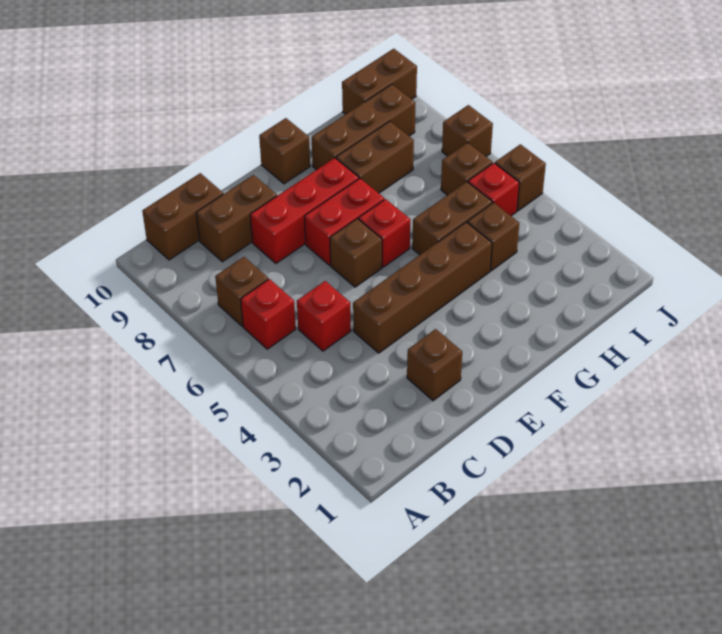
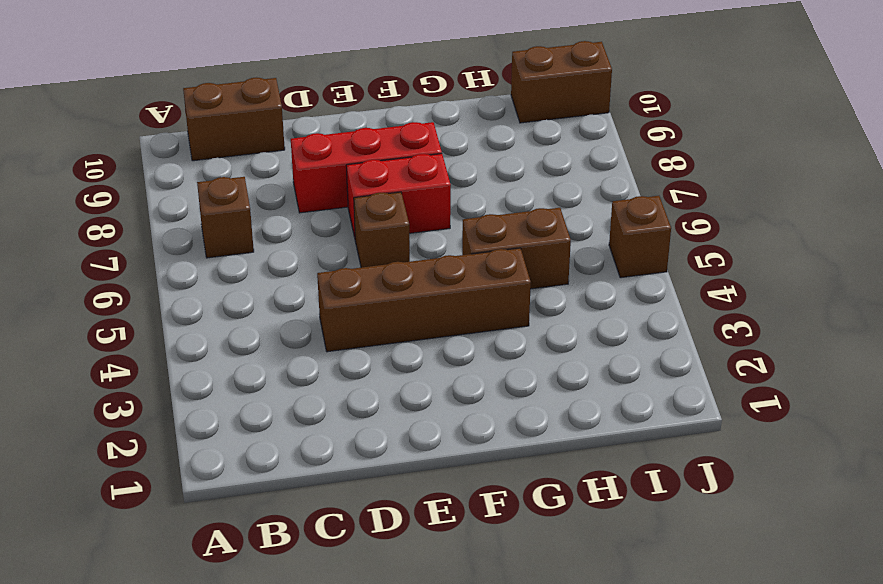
none -> red brick B6 level 1
none -> red brick C5 level 1
none -> brown brick C9:D9 level 1

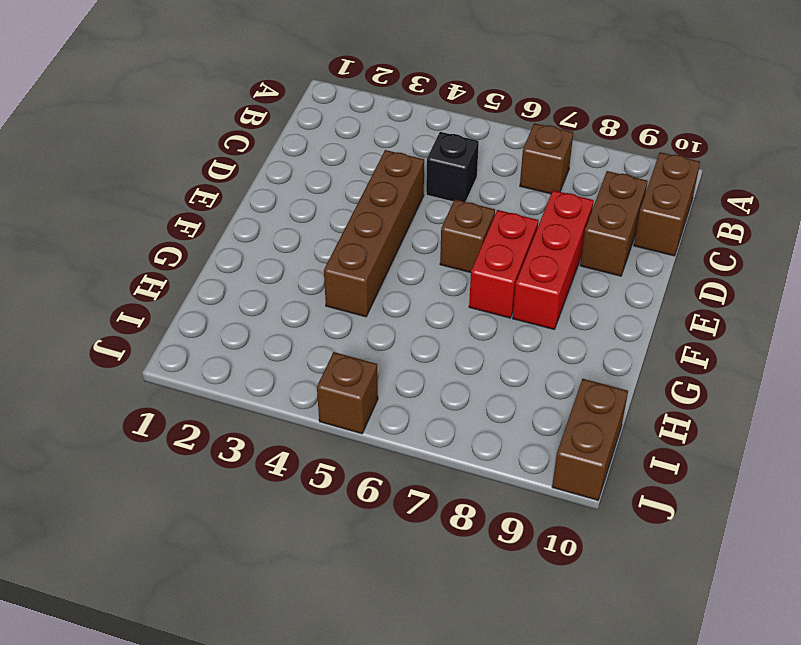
black brick C5 level 1 -> red brick C5 level 1
none -> red brick B6 level 1
none -> brown brick D2 level 1
none -> red brick F6 level 1

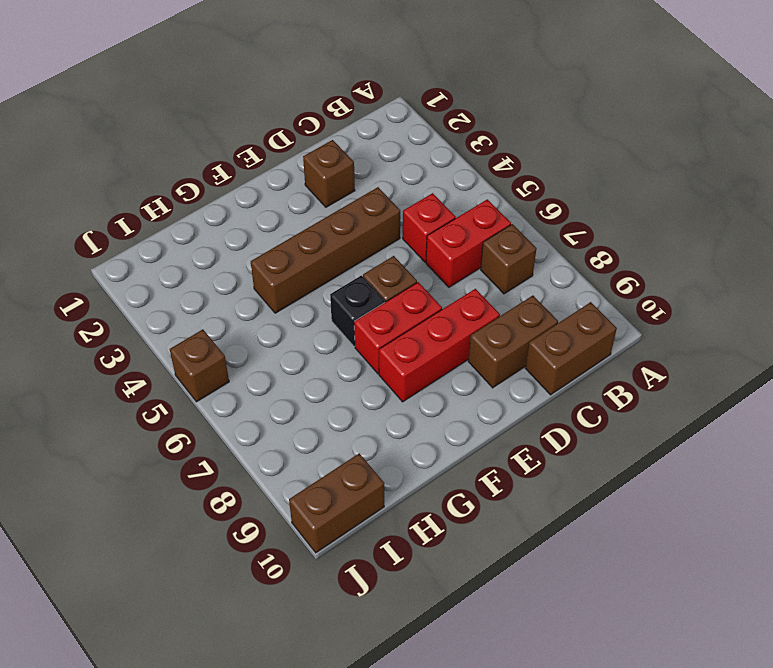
red brick B6:C6 level 1 -> red brick B6 level 1
black brick F6 level 1 -> red brick F6 level 1
none -> brown brick F10 level 1
none -> brown brick G5:H5 level 1
none -> brown brick G8:H8 level 1

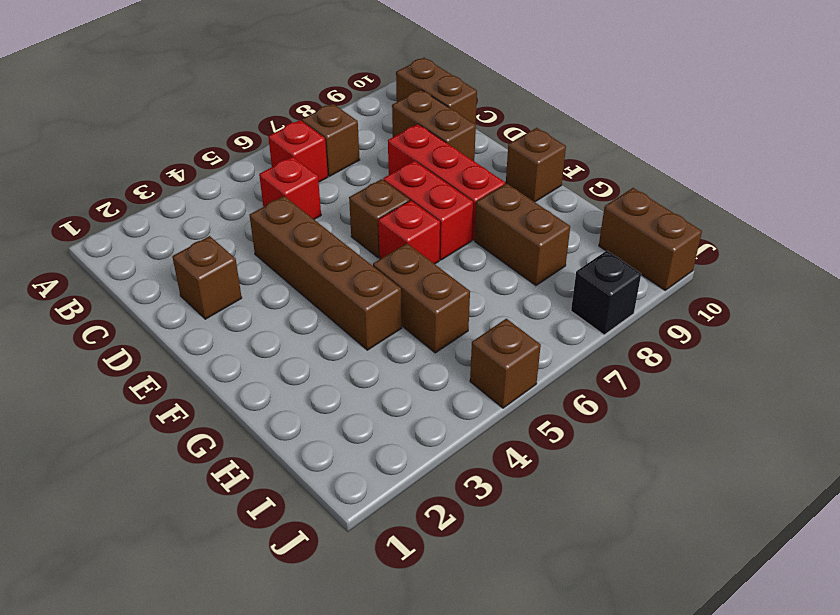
black brick J8 level 1 -> none
none -> brown brick G9:I9 level 1
none -> brown brick H4 level 1
none -> red brick I5 level 1

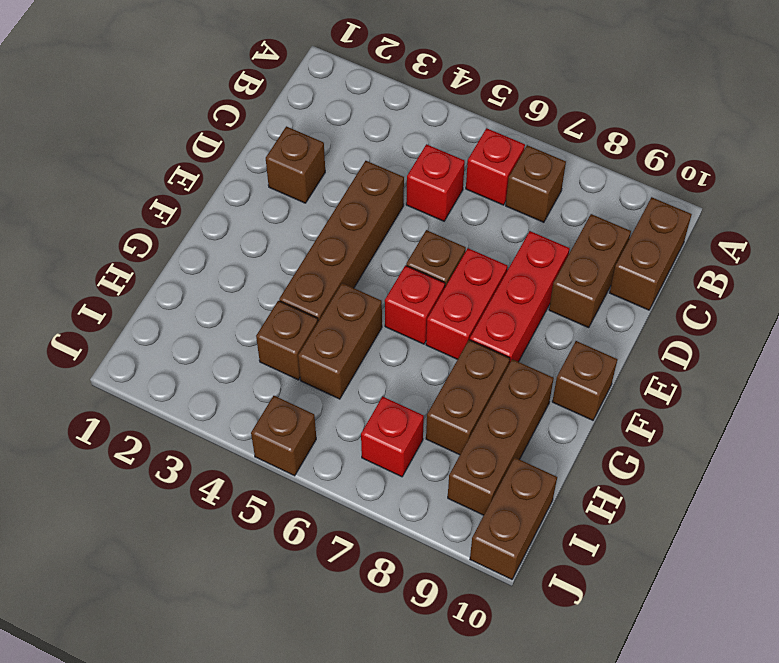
red brick I7 level 1 -> red brick I5 level 1
none -> brown brick I6 level 1
none -> brown brick J7 level 1

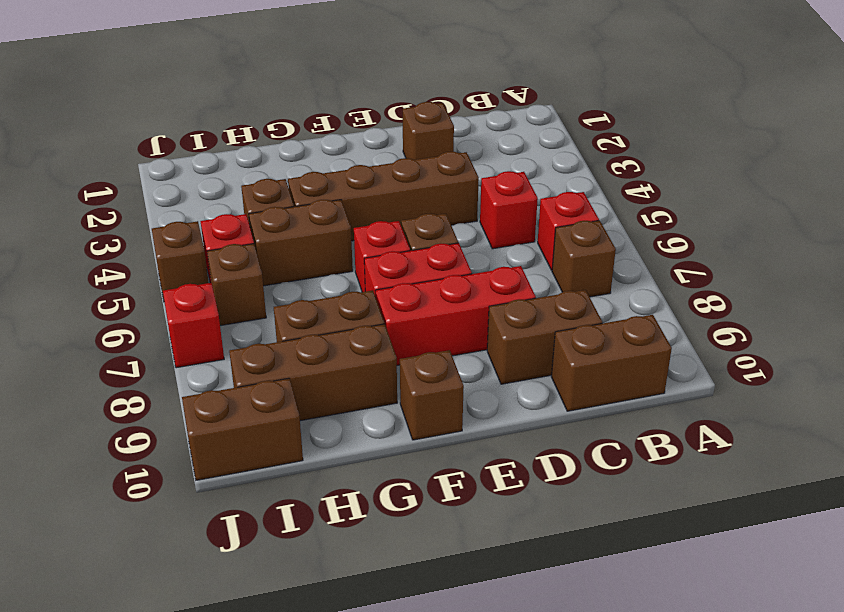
red brick J7 level 1 -> brown brick J7 level 1

